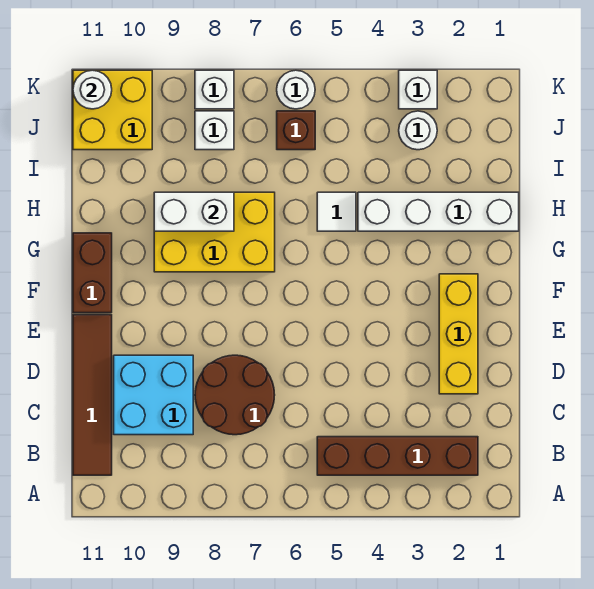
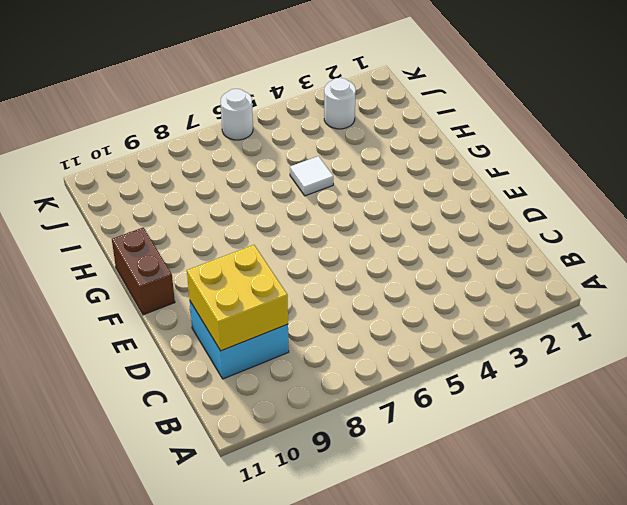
yellow brick C9:D10 level 2 -> yellow brick J10:K11 level 1
none -> brown brick B2:B5 level 1
none -> brown tile B11:E11 level 1
none -> brown round brick C7:D8 level 1

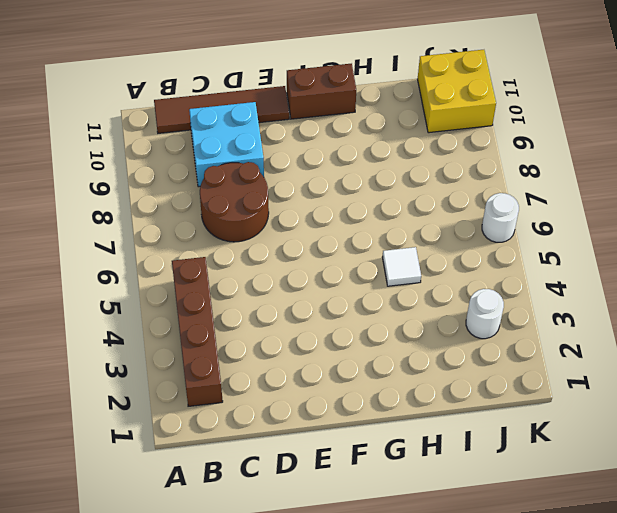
none -> yellow brick D2:F2 level 1
none -> yellow brick G7:H9 level 1
none -> white brick H1:H4 level 1

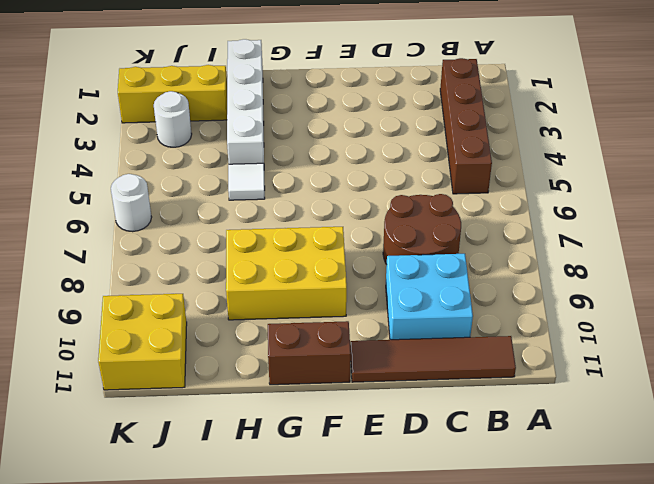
yellow brick F8:H9 level 1 -> yellow brick G7:H9 level 1
yellow brick I2:K2 level 1 -> yellow brick D2:F2 level 1
none -> brown brick J6 level 1
none -> white brick J8 level 1
none -> white brick K3 level 1

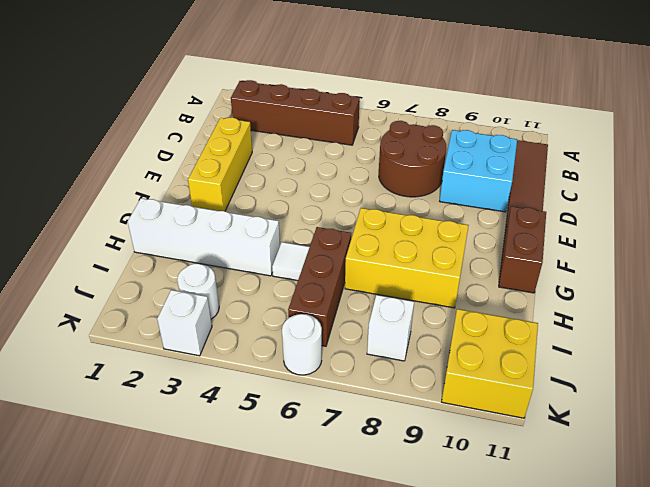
brown brick H6:J6 level 1 -> brown brick J6 level 1
none -> white brick K8 level 1
none -> white brick H8:H9 level 2
none -> white round brick K11 level 2

